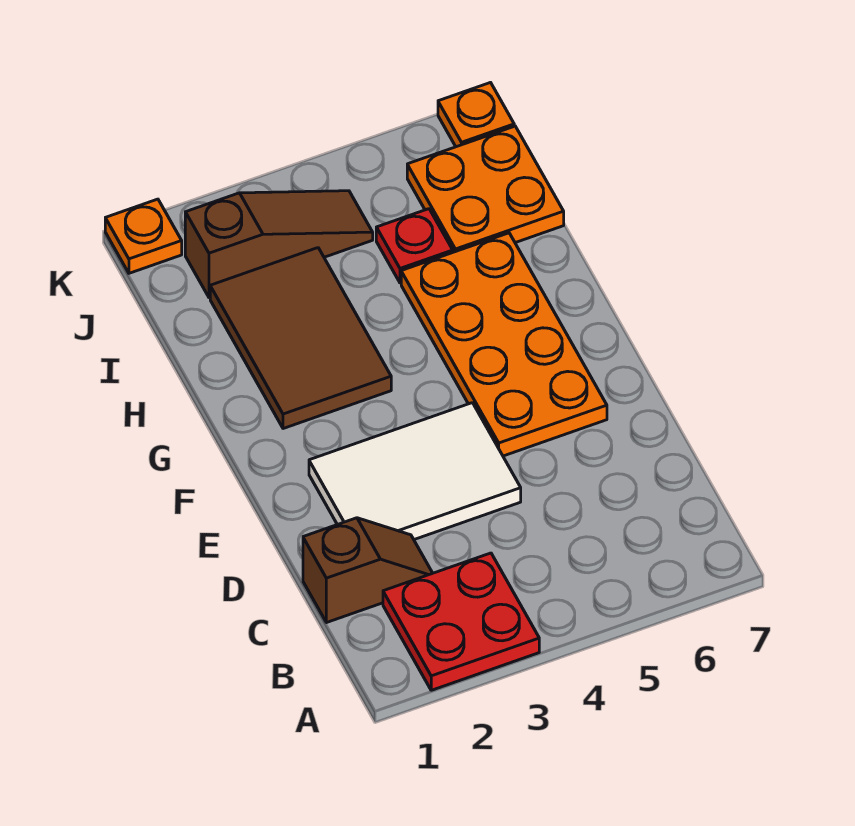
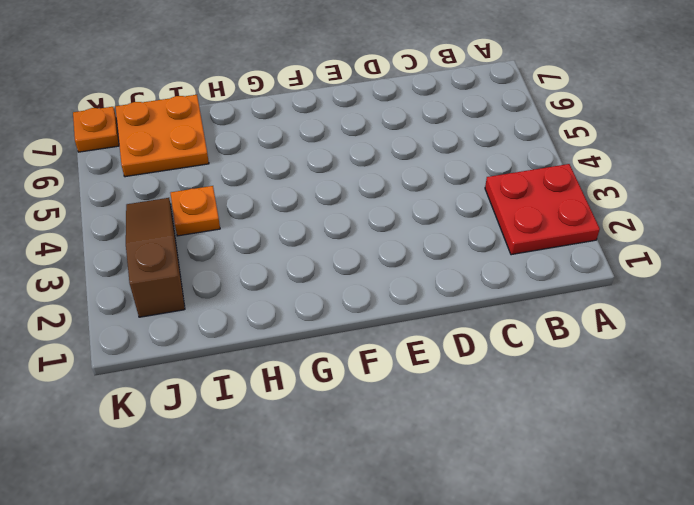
orange plate I4 level 1 -> orange plate K1 level 1
none -> brown slope C1:C2 level 1 top 1
none -> white tile D2:E4 level 1

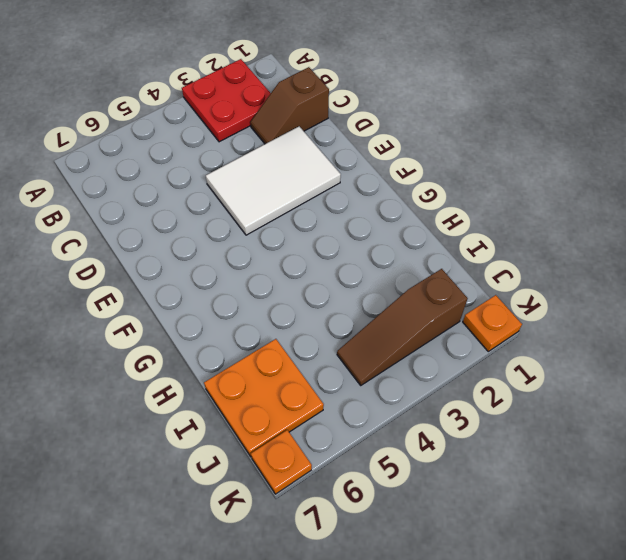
none -> orange plate E5:H6 level 1
none -> brown tile G2:I3 level 1

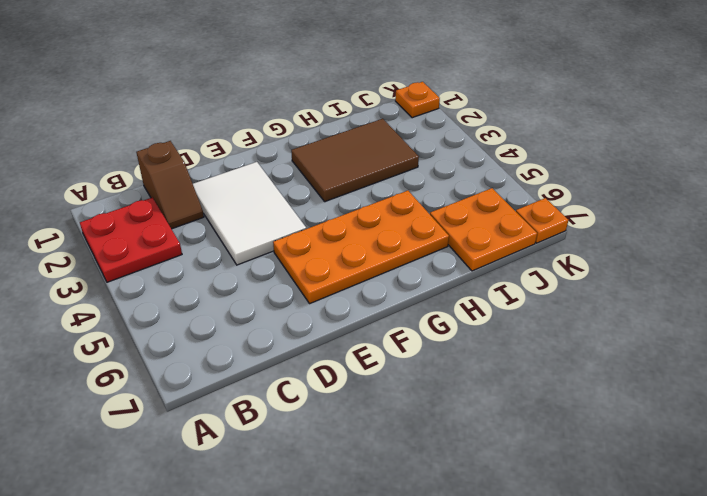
none -> red plate I5 level 1
none -> brown slope J2:J4 level 1 top 2

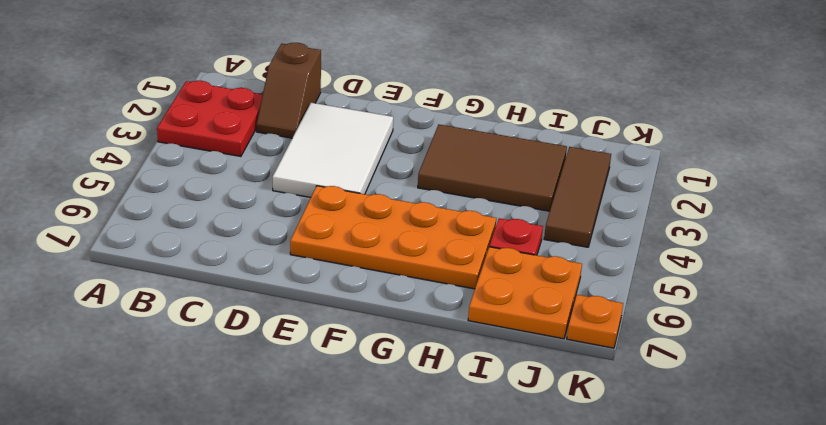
brown tile J2:J4 level 1 -> brown slope J2:J4 level 1 top 2
none -> orange plate K1 level 1

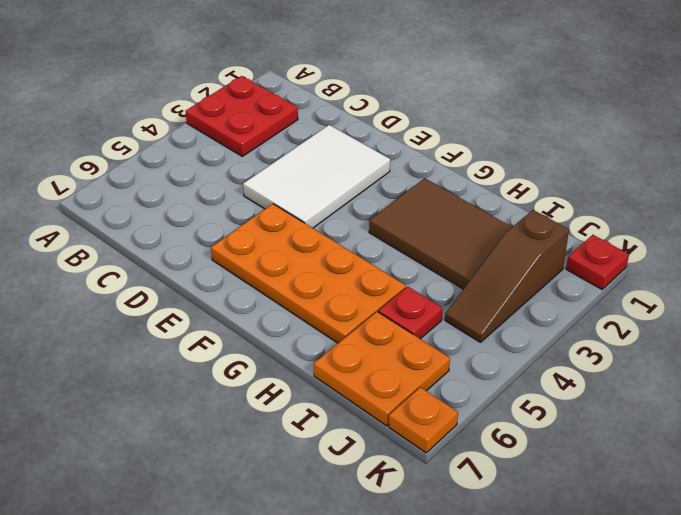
red plate K1 level 1 -> orange plate K1 level 1
none -> brown slope C1:C2 level 1 top 1

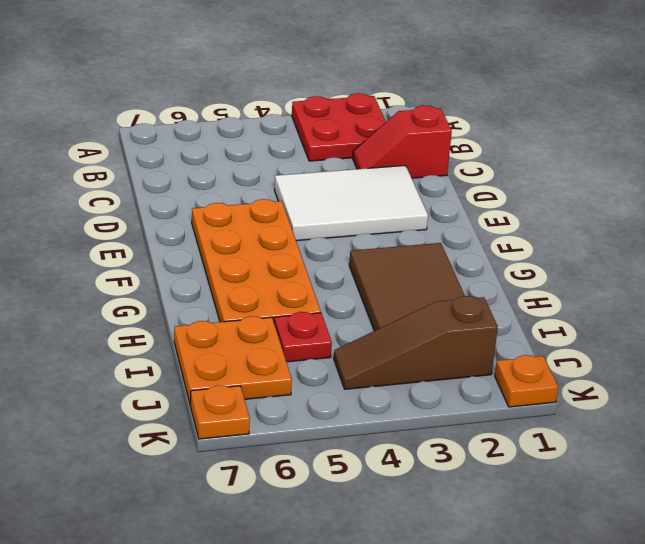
red slope C1:C2 level 1 top 1 -> brown slope C1:C2 level 1 top 1

